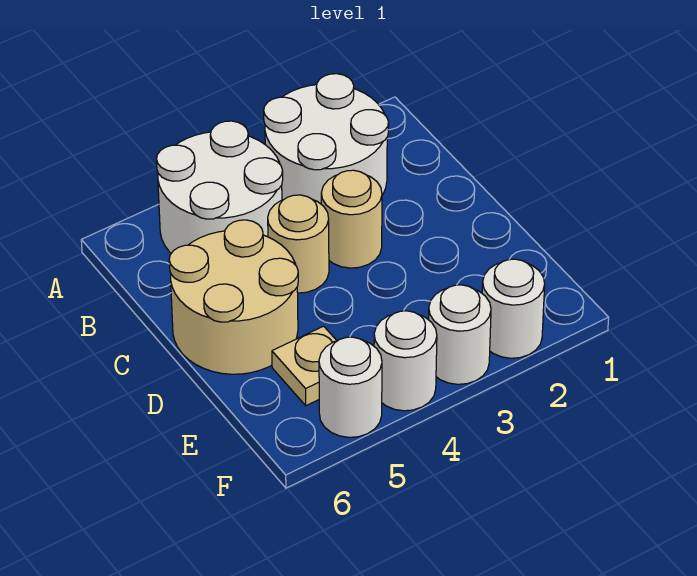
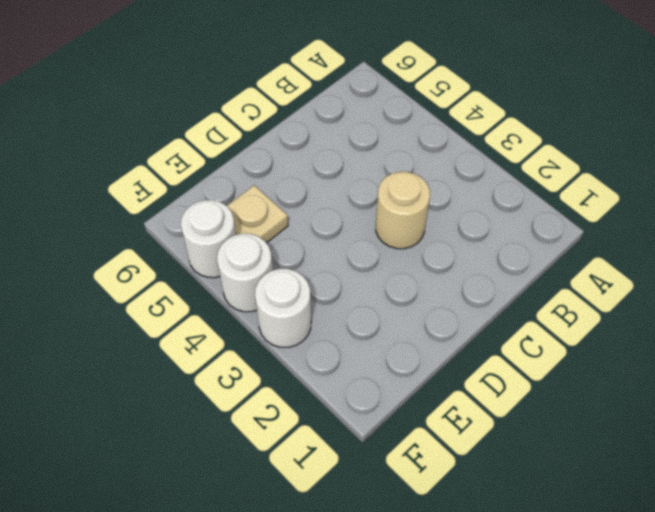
none -> white round brick A2:B3 level 1
none -> white round brick A4:B5 level 1

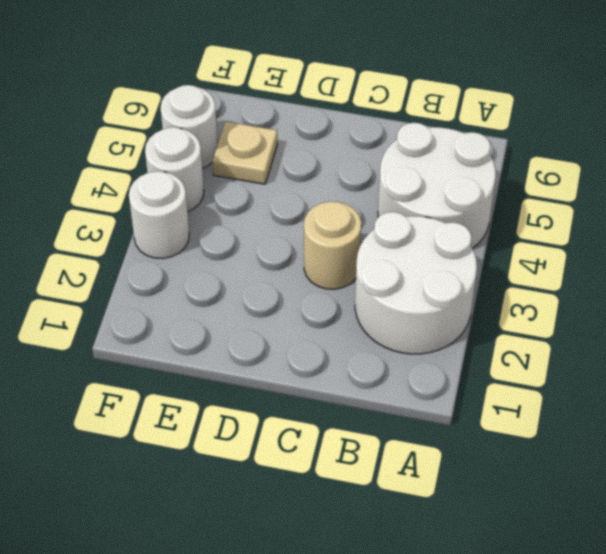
none -> tan round brick C4 level 1
none -> tan round brick C5:D6 level 1

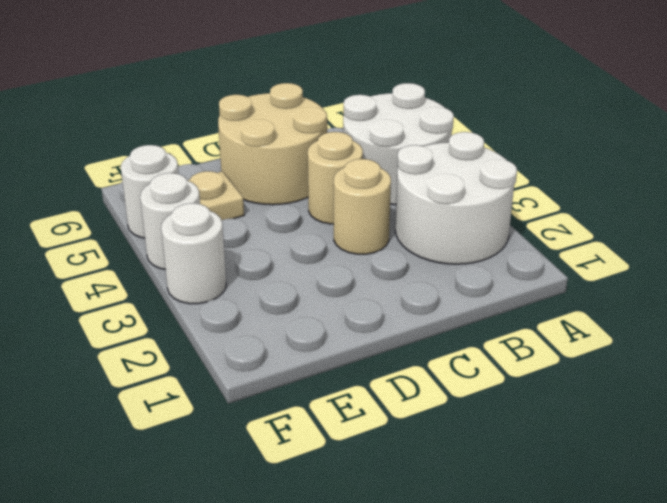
none -> white round brick F2 level 1

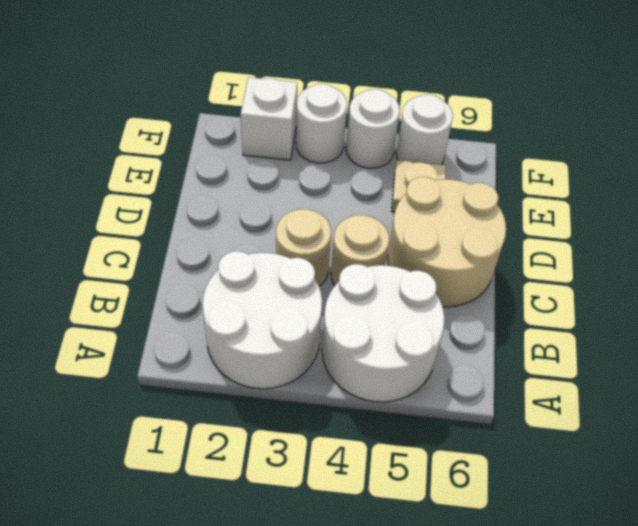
white brick F2 level 1 -> white round brick F2 level 1

